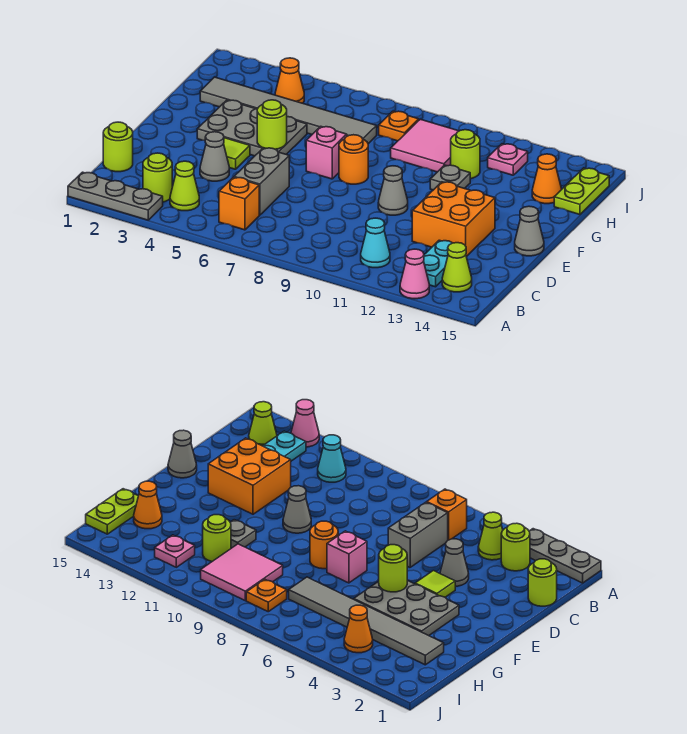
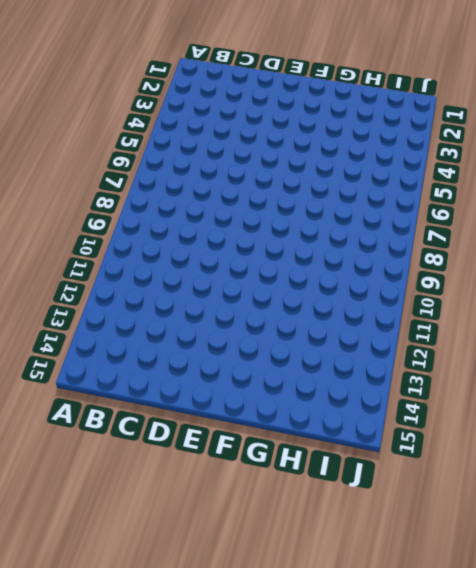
none -> grey plate A1:A3 level 1
none -> pink cone A13 level 1
none -> lime round brick B3 level 1

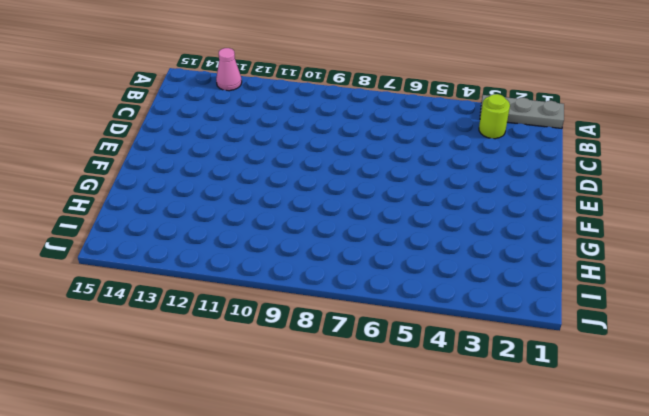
none -> lime cone B4 level 1
none -> orange brick B6 level 1
none -> cyan cone B11 level 1

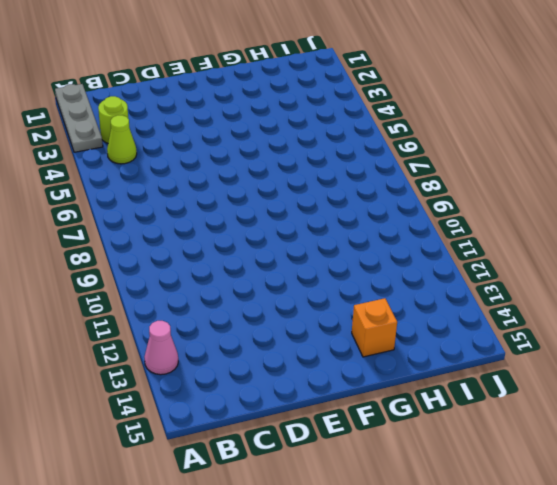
orange brick G14 level 1 -> orange brick B6 level 1
none -> cyan cone B11 level 1
none -> cyan plate B13:C13 level 1
none -> lime cone B14 level 1

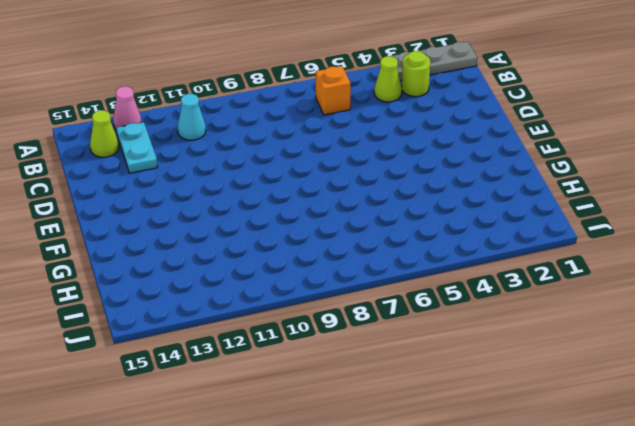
none -> lime round brick C1 level 1
none -> grey brick C6:D6 level 1
none -> grey cone D4 level 1

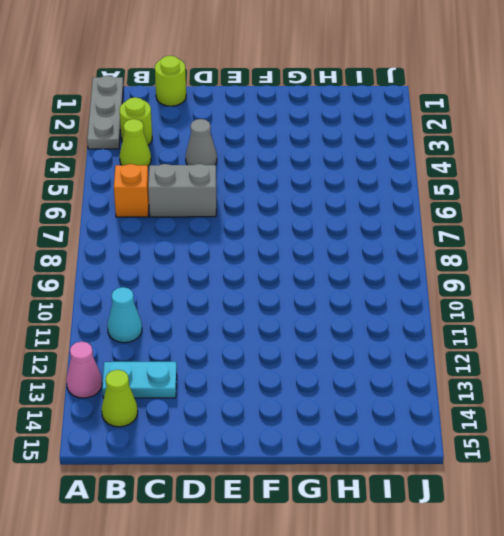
none -> orange brick D12:E13 level 1
none -> lime tile E4 level 1
none -> grey cone E10 level 1

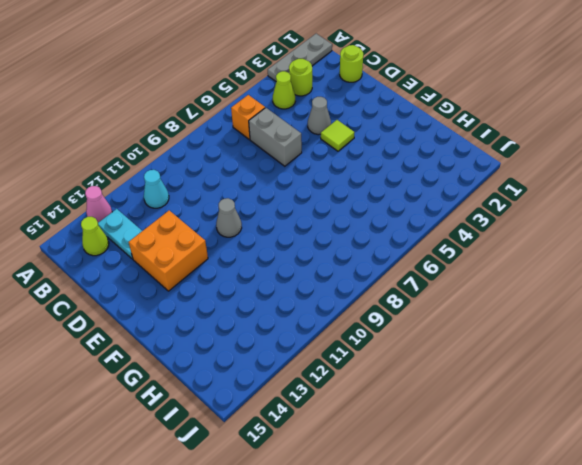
none -> grey cone E15 level 1
none -> grey plate F3:G5 level 1
none -> pink brick F7 level 1

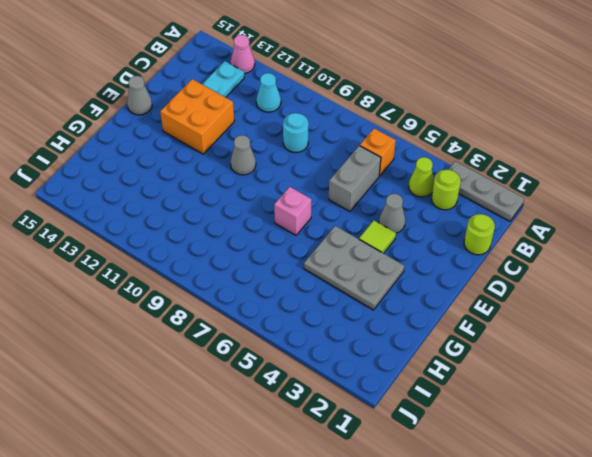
cyan round brick C9 level 1 -> none
none -> lime cone B14 level 1
none -> orange round brick F8 level 1
none -> grey plate G11 level 1

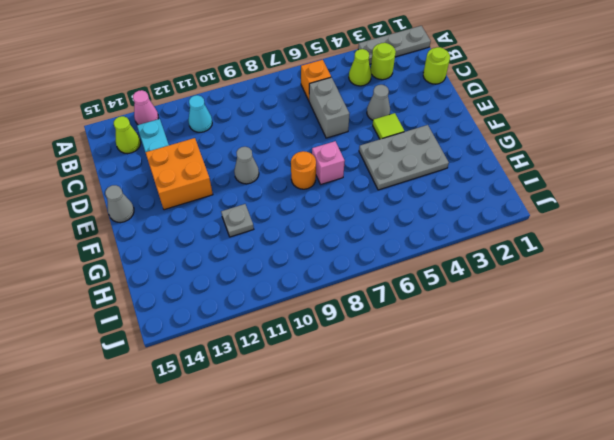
none -> grey tile H2:H7 level 1
none -> pink tile H9:I10 level 1
none -> lime round brick H11 level 1

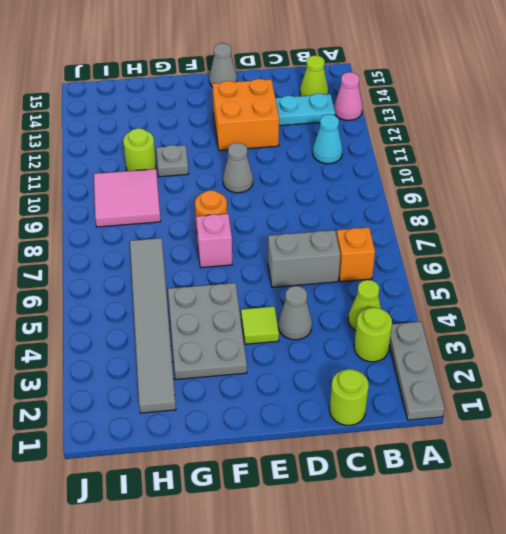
none -> orange cone H14 level 1
none -> lime plate H15:I15 level 1
none -> orange cone I4 level 1

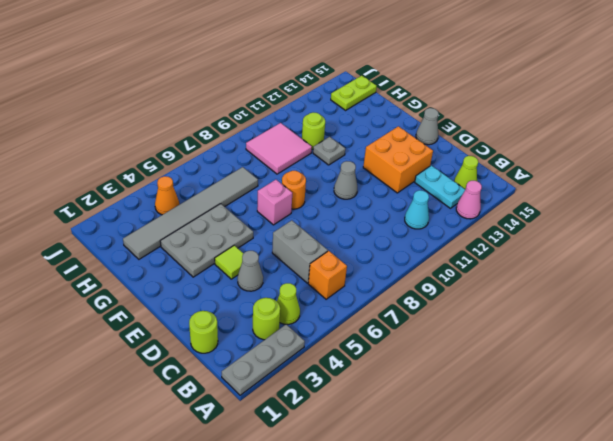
lime plate I14:I15 level 1 -> lime plate H15:I15 level 1
none -> orange cone H14 level 1
none -> orange plate I8 level 1
none -> pink plate I12 level 1

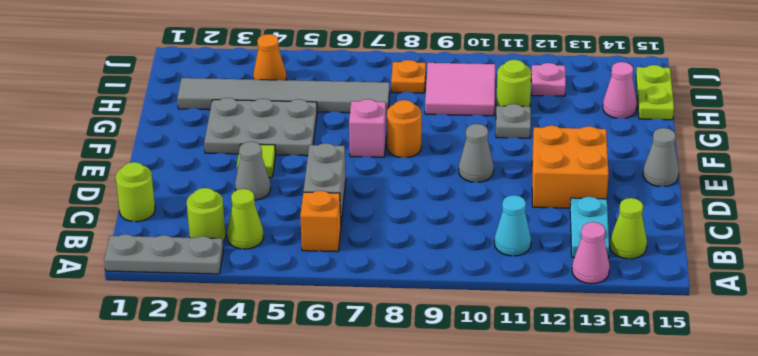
pink cone H14 level 1 -> orange cone H14 level 1
none -> lime round brick F5 level 2

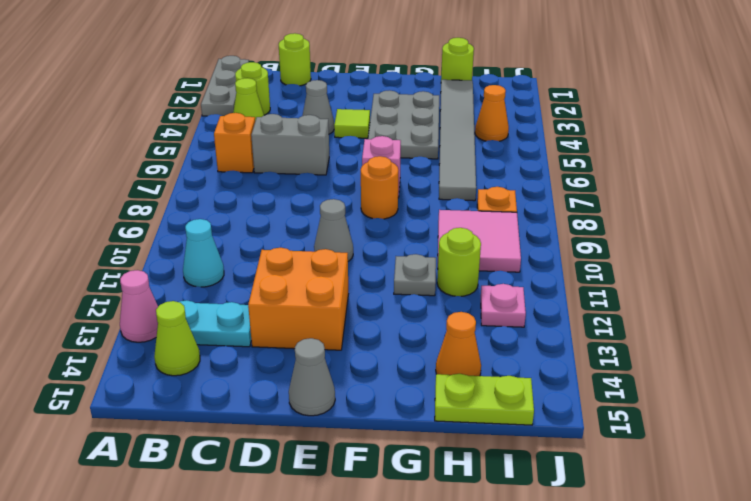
lime round brick H1 level 1 -> lime round brick F5 level 2

